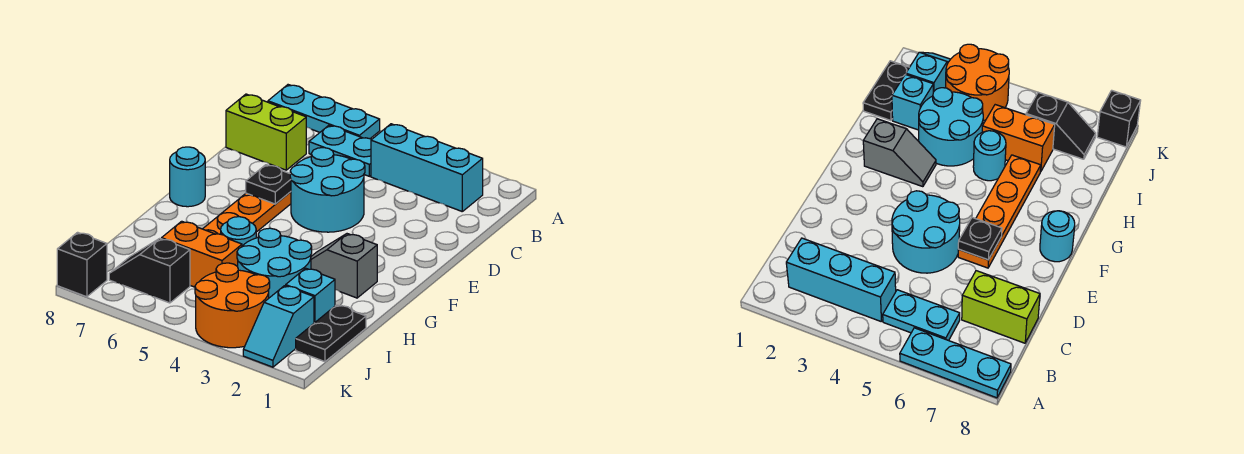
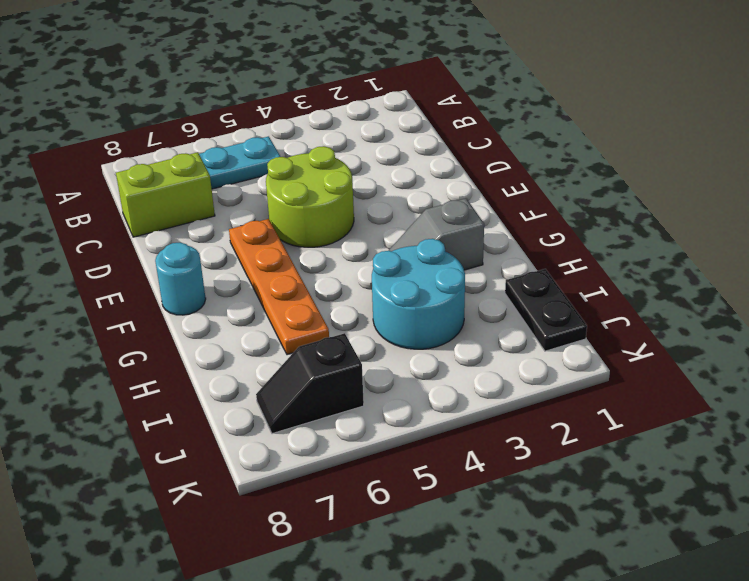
lime round brick D4:E5 level 1 -> cyan round brick D4:E5 level 1
none -> cyan plate A6:A8 level 1
none -> cyan brick B2:B4 level 1
none -> cyan round brick H5 level 1

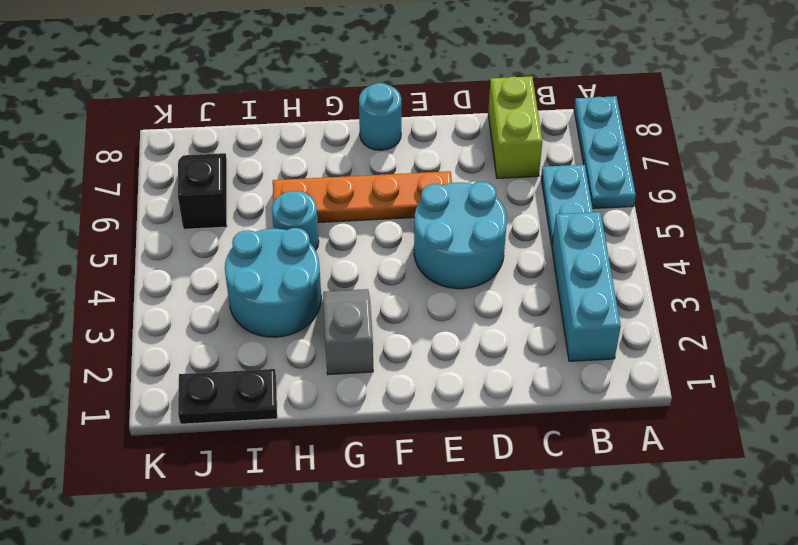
none -> cyan brick I2 level 1
none -> orange brick I5:I6 level 1
none -> cyan slope J2:K2 level 1 top J

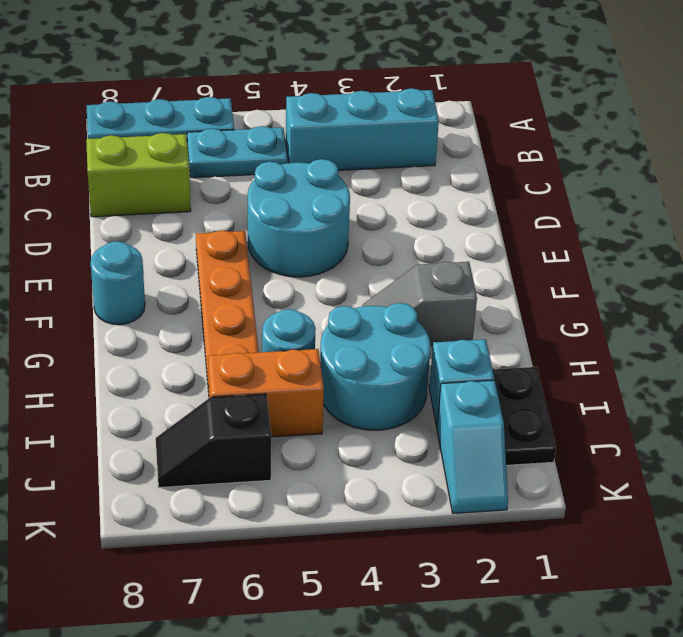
none -> orange round brick J3:K4 level 1
none -> black brick K8 level 1
none -> black plate E6 level 2

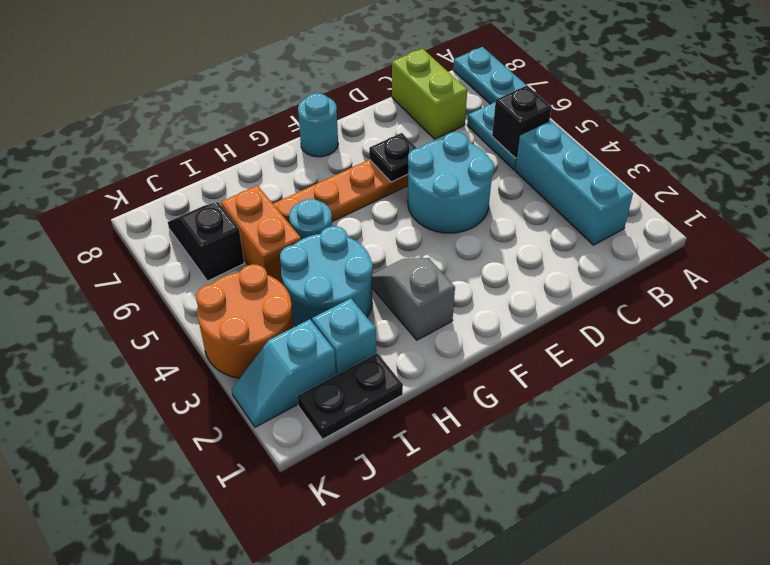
black brick B5 level 2 -> black brick K8 level 1

